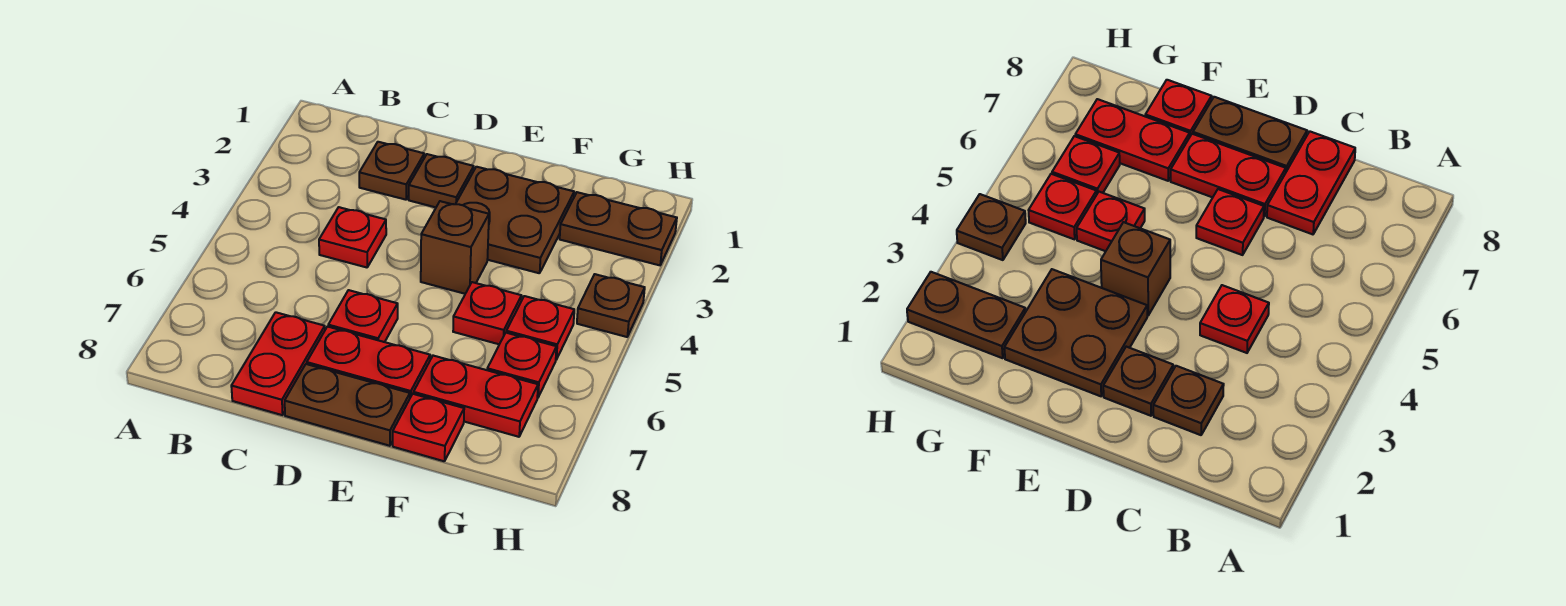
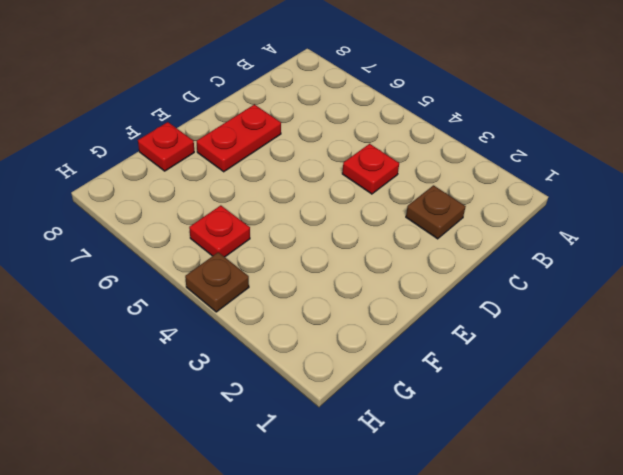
none -> red plate C7:C8 level 1
none -> brown plate D2 level 1
none -> red plate D6 level 1

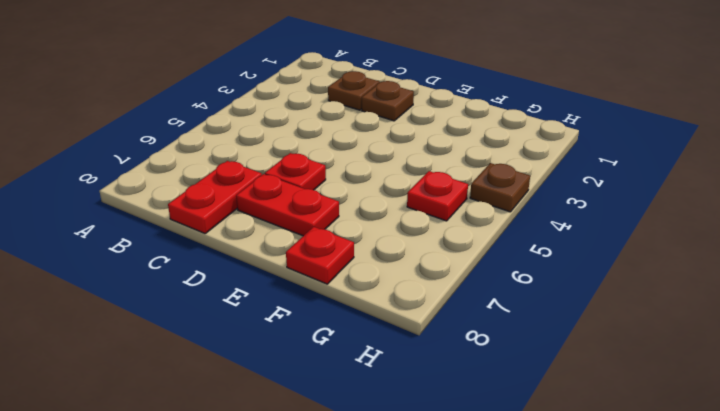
none -> red plate C4 level 1
none -> brown plate D8:E8 level 1
none -> brown plate E2:F3 level 1

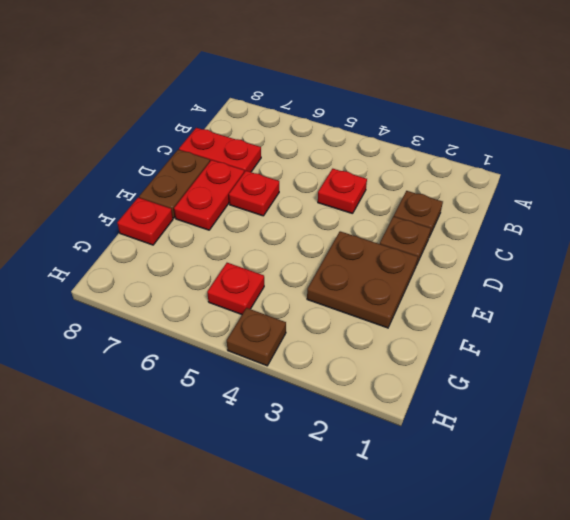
none -> brown brick E4 level 1
none -> red plate F5 level 1
none -> red plate F7:G7 level 1

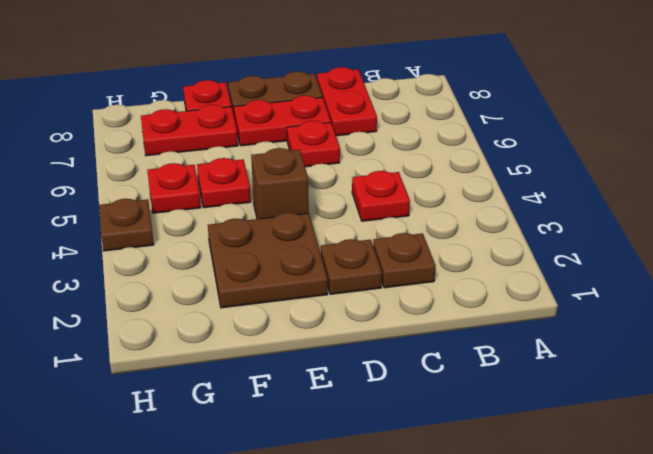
none -> brown plate G2:H2 level 1
none -> red plate G6 level 1

